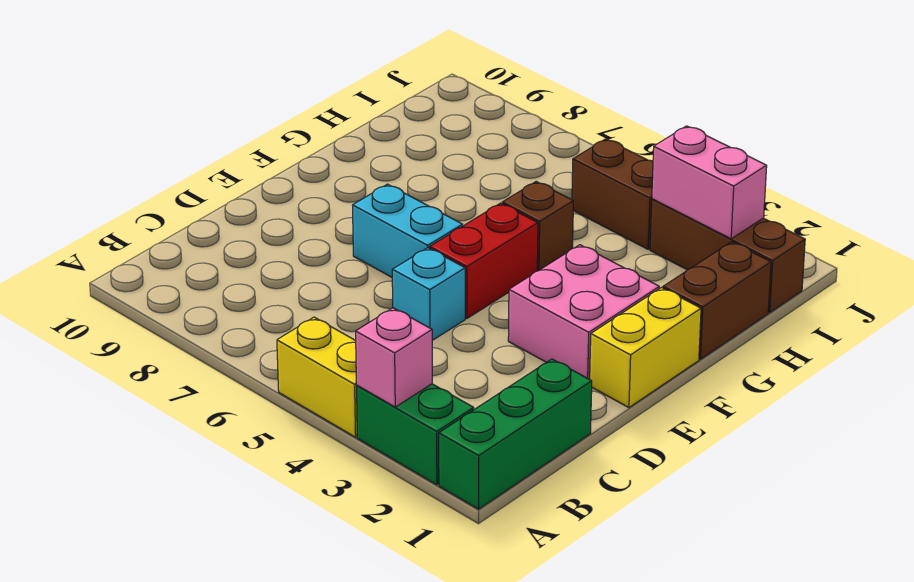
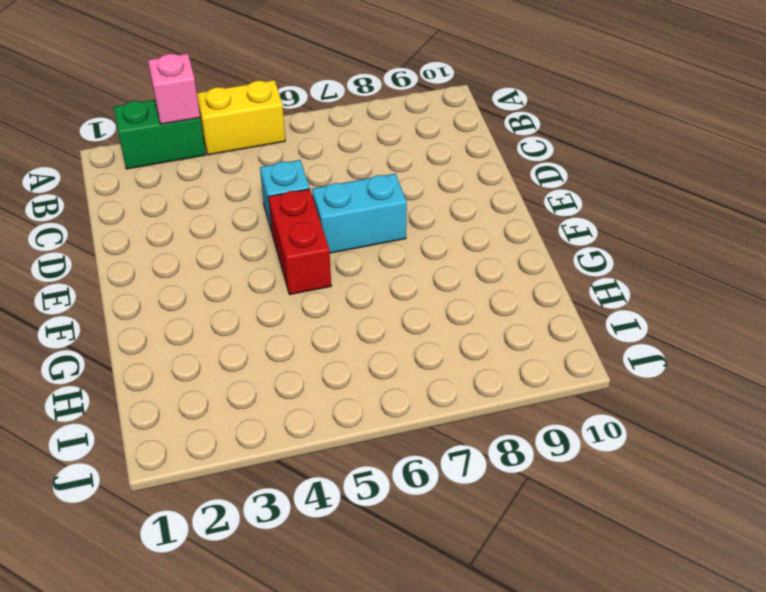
none -> green brick A1:C1 level 1
none -> yellow brick E1:F1 level 1
none -> pink brick E2:F3 level 1

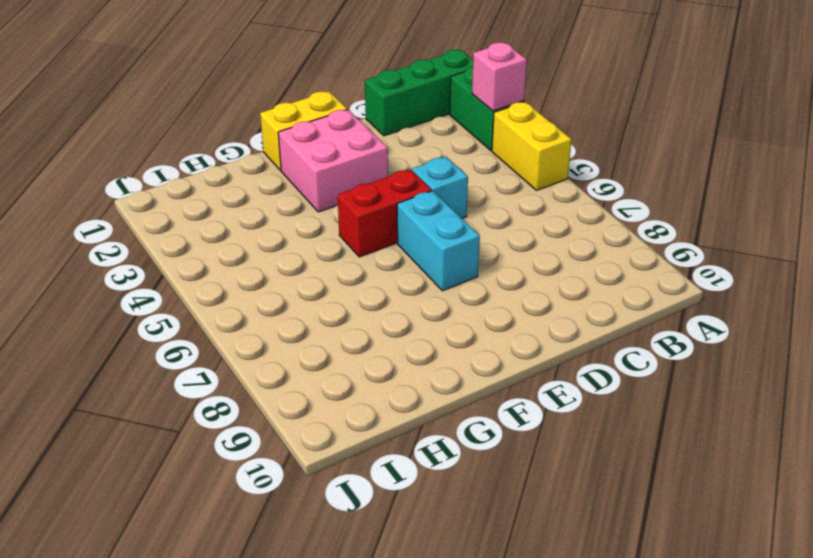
none -> brown brick G1:H1 level 1
none -> brown brick G5 level 1
none -> brown brick I1:I3 level 1

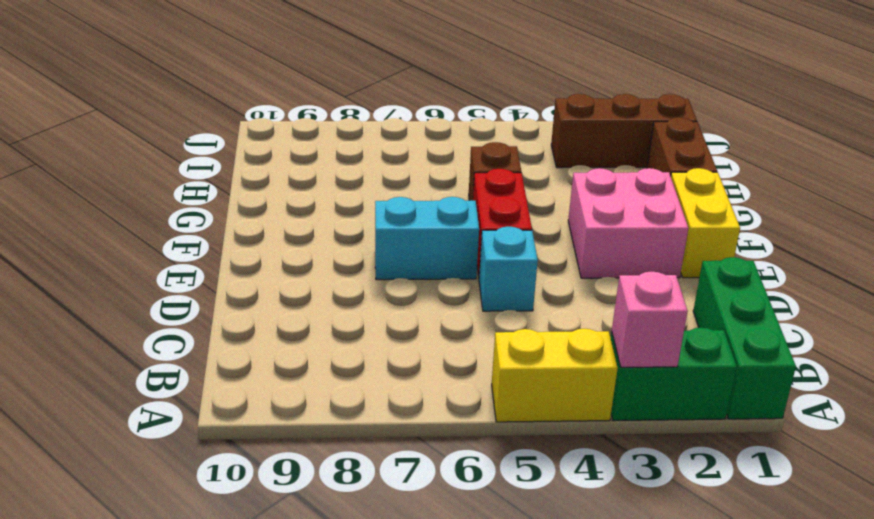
none -> brown brick I4:I5 level 1
none -> pink brick I2:I3 level 2

